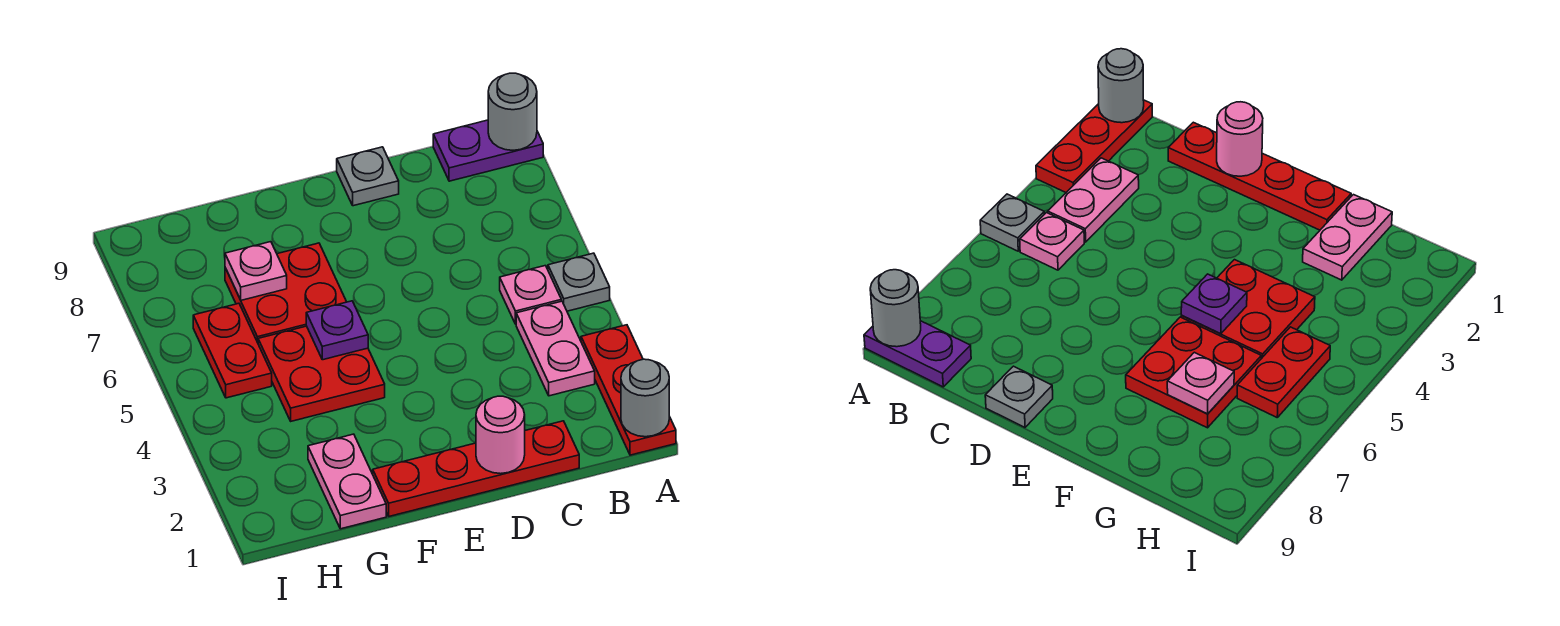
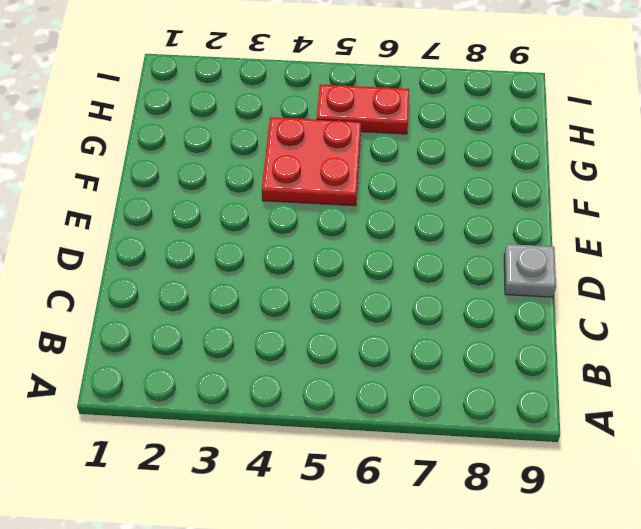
none -> red plate A1:A3 level 1
none -> grey plate A5 level 1
none -> purple plate A9:B9 level 1

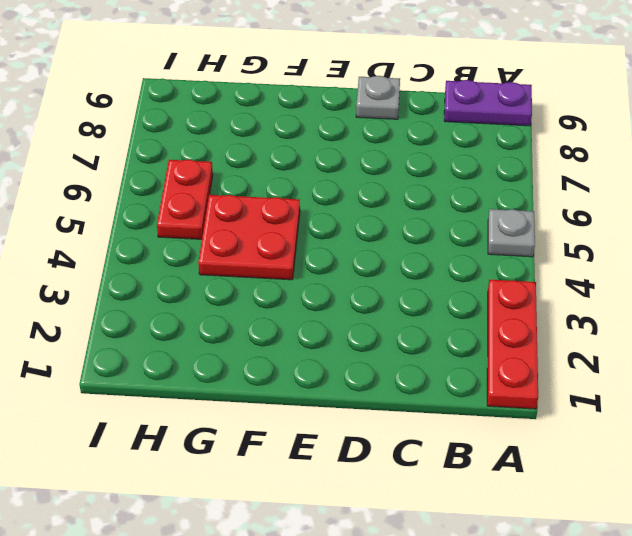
none -> pink plate B3:B4 level 1
none -> pink plate B5 level 1
none -> red plate C1:F1 level 1

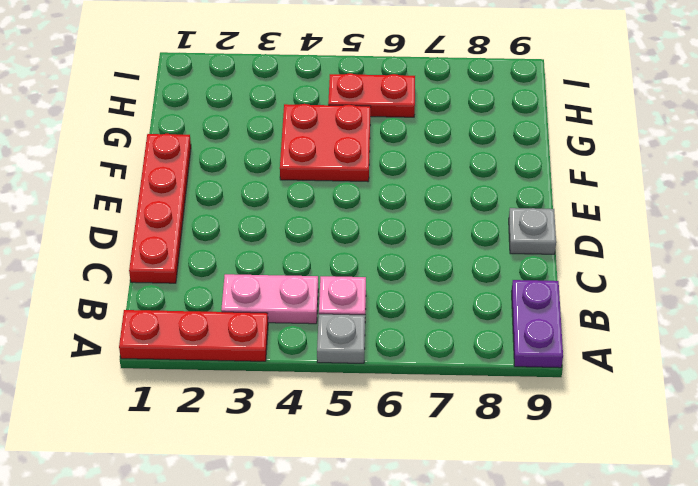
none -> red plate F6:G7 level 1
none -> pink plate G1:G2 level 1
none -> grey round brick A1 level 2

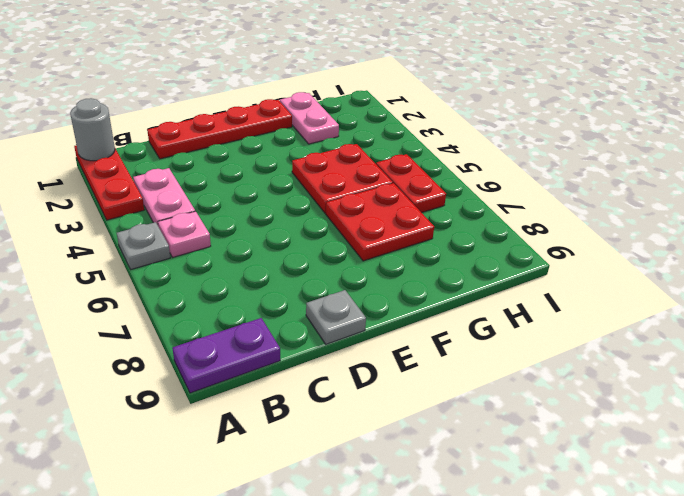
none -> grey round brick A9 level 2
none -> pink round brick D1 level 2
none -> purple plate F5 level 2

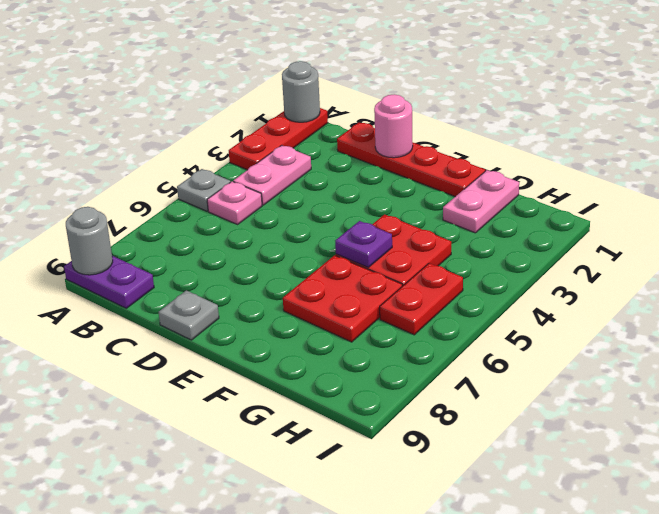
none -> pink plate G7 level 2

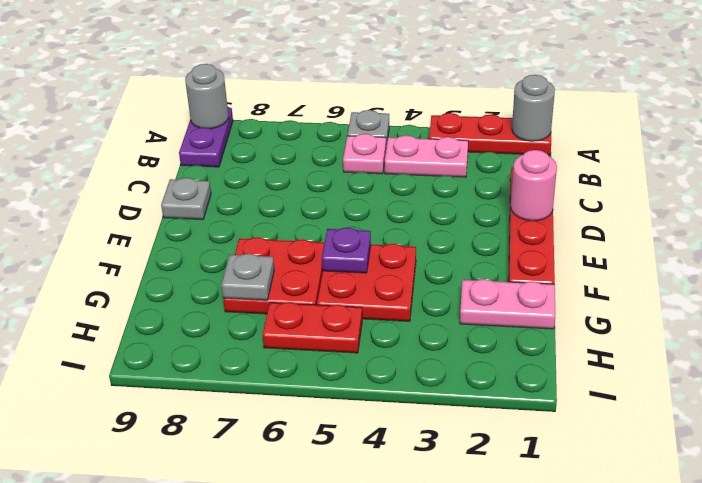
grey plate G7 level 2 -> pink plate G7 level 2

